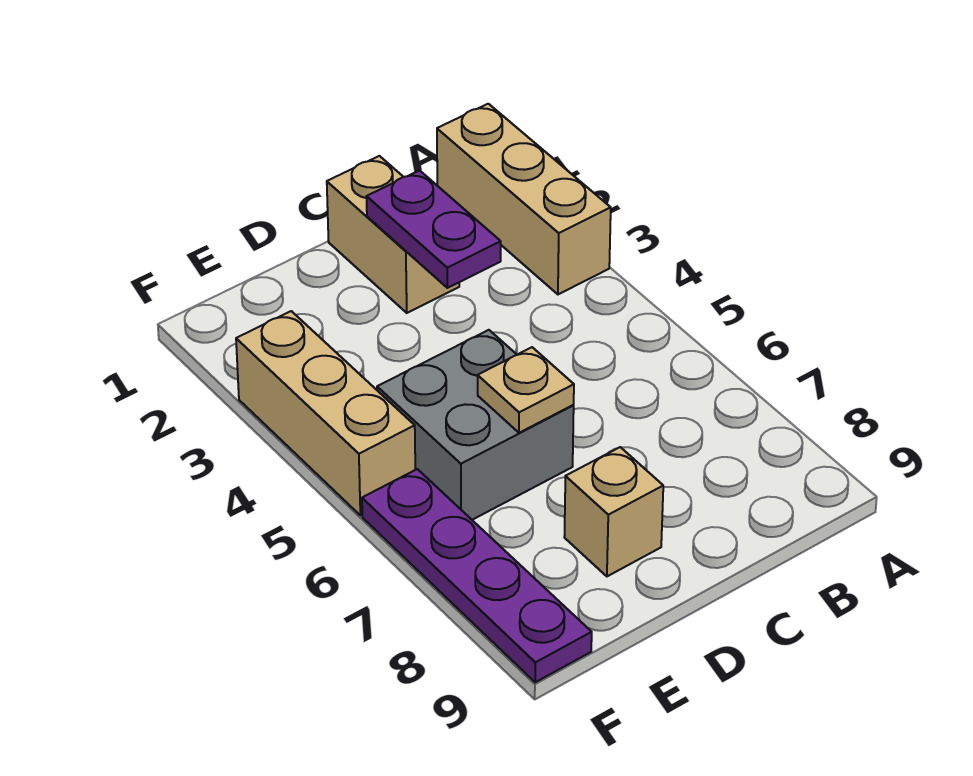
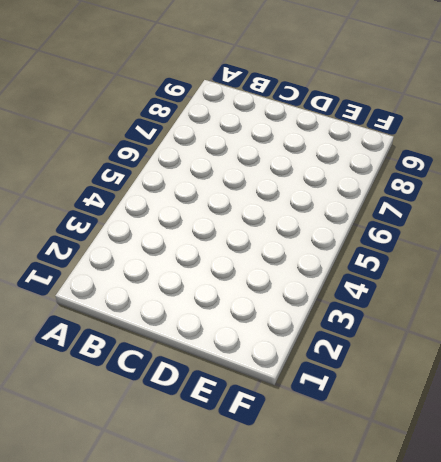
none -> tan brick A1:A3 level 1
none -> tan brick C1:C2 level 1

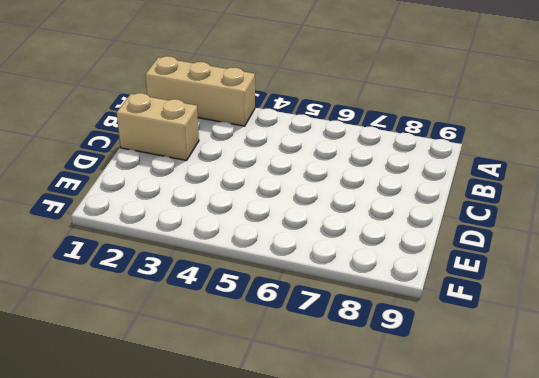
none -> grey brick D5:E6 level 1
none -> tan brick D8 level 1

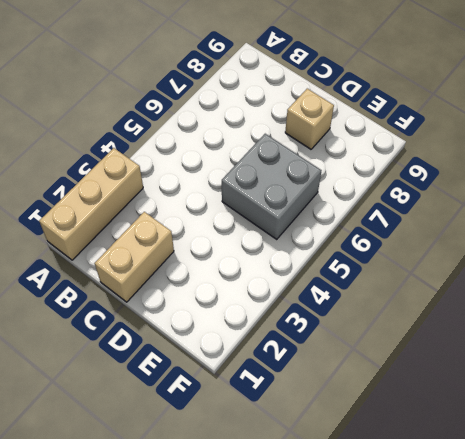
none -> tan brick F3:F5 level 1
none -> purple plate F6:F9 level 1

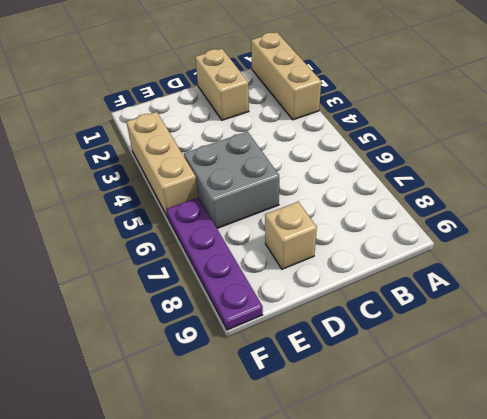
none -> purple plate C2:C3 level 2
none -> tan plate D6 level 2

